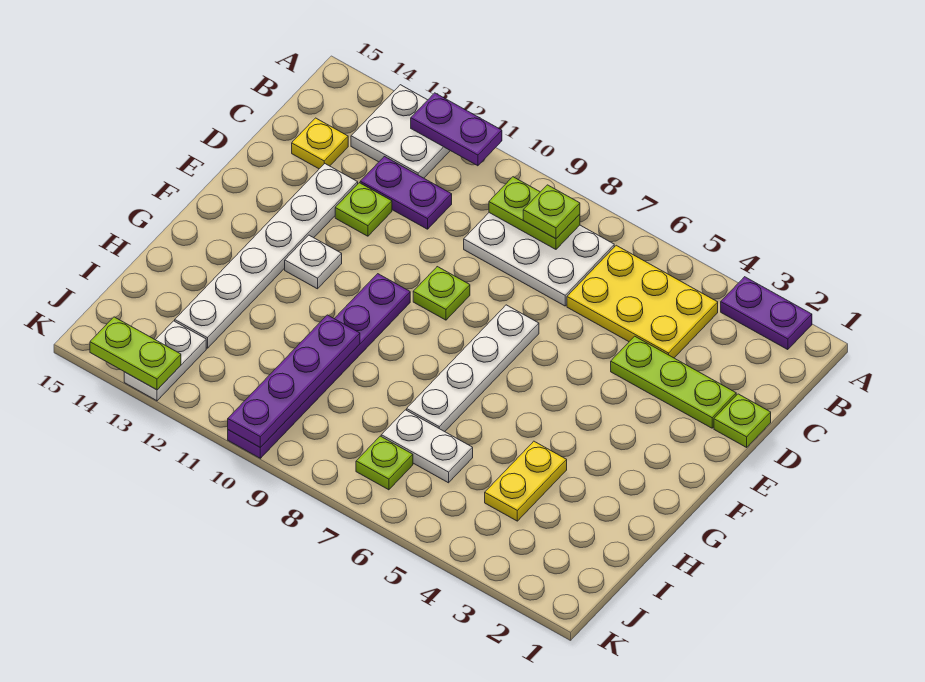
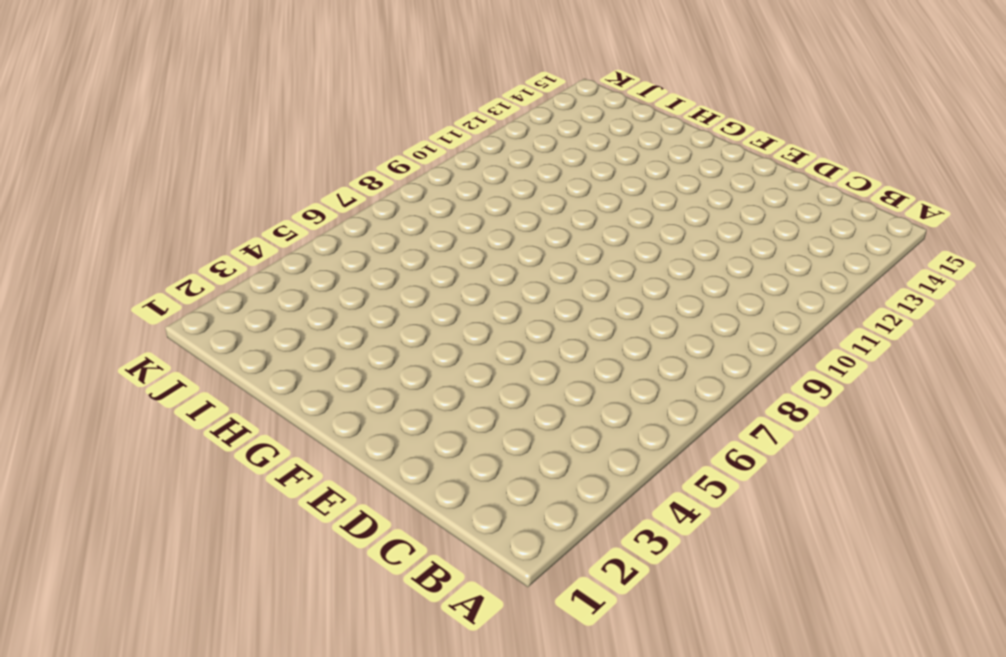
none -> purple plate A2:A3 level 1
none -> white plate A12:B13 level 1
none -> yellow plate B4:C6 level 1

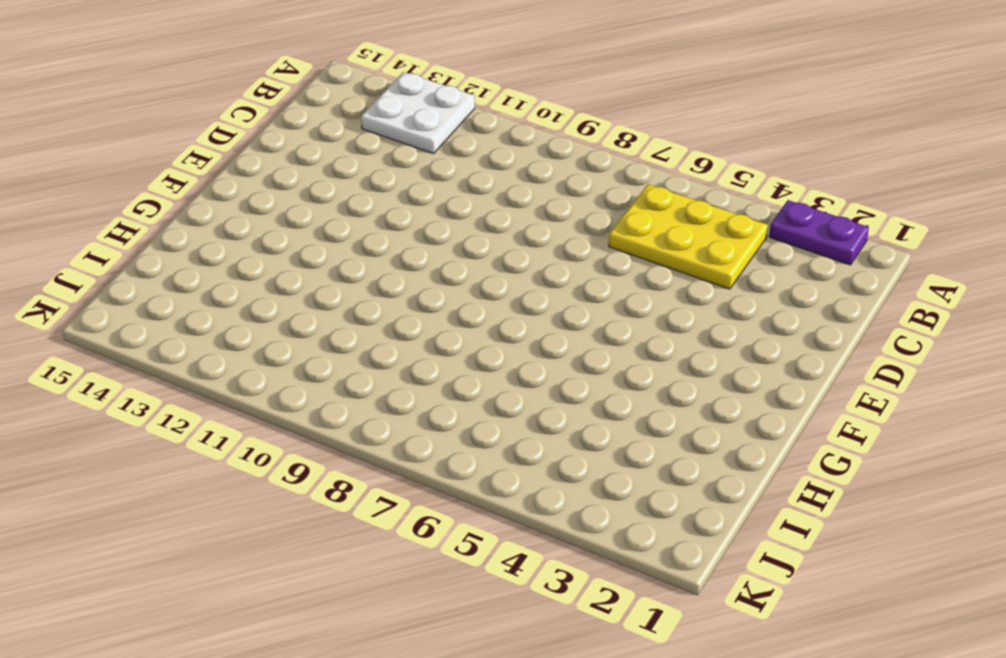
none -> white plate B7:C9 level 1
none -> purple plate C11:C12 level 1
none -> yellow plate C14 level 1

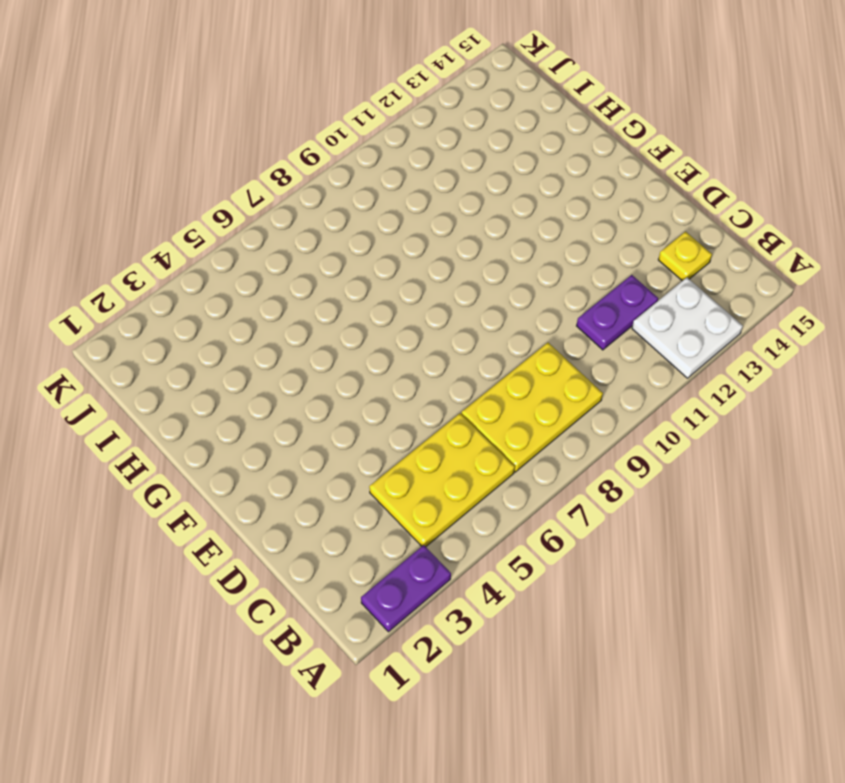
yellow plate B7:C9 level 1 -> white plate B7:C9 level 1
none -> lime plate D1 level 1
none -> lime plate D2:D4 level 1
none -> lime plate D12 level 1

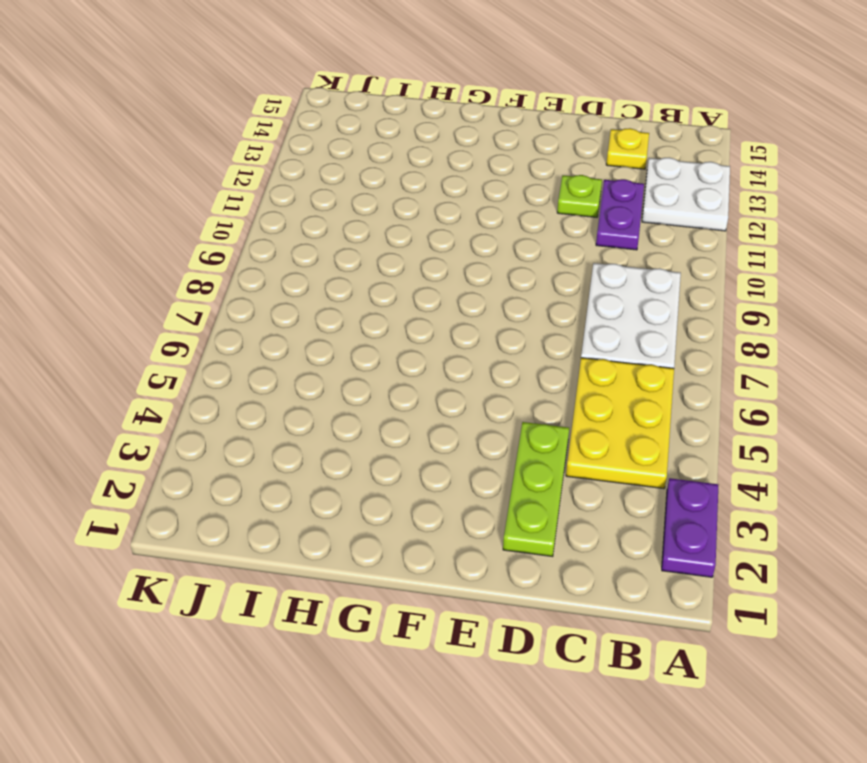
none -> lime plate D1 level 1
none -> white plate D13:I13 level 1
none -> white plate E7:H7 level 1

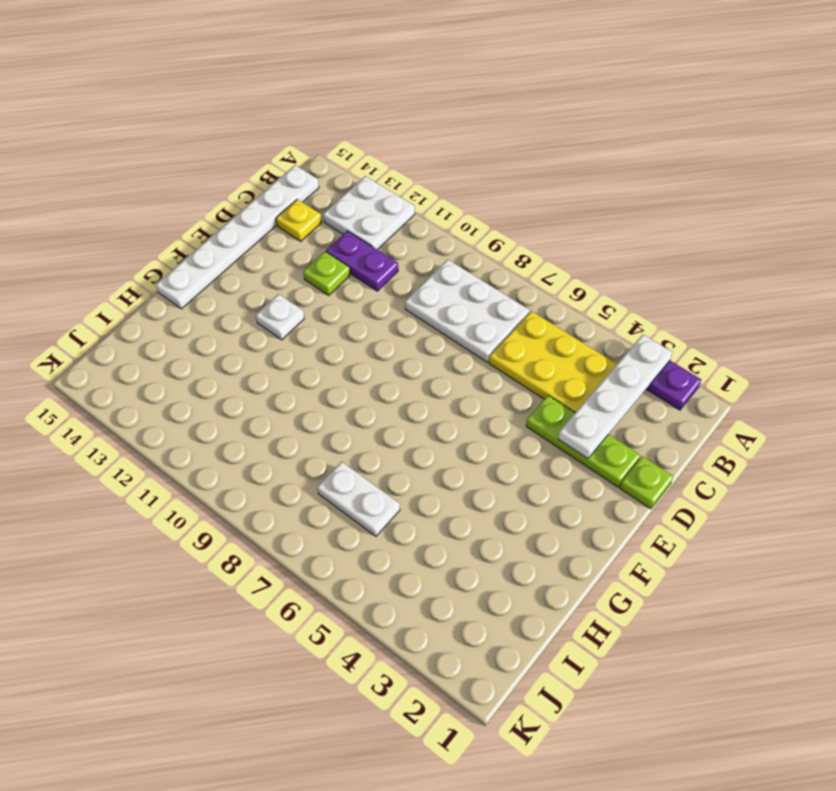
white plate A3:D3 level 2 -> white plate E7:H7 level 1
white plate B15:G15 level 1 -> white plate D13:I13 level 1
none -> lime plate E9 level 1
none -> purple plate F10:K10 level 1
none -> yellow plate H4:I4 level 1

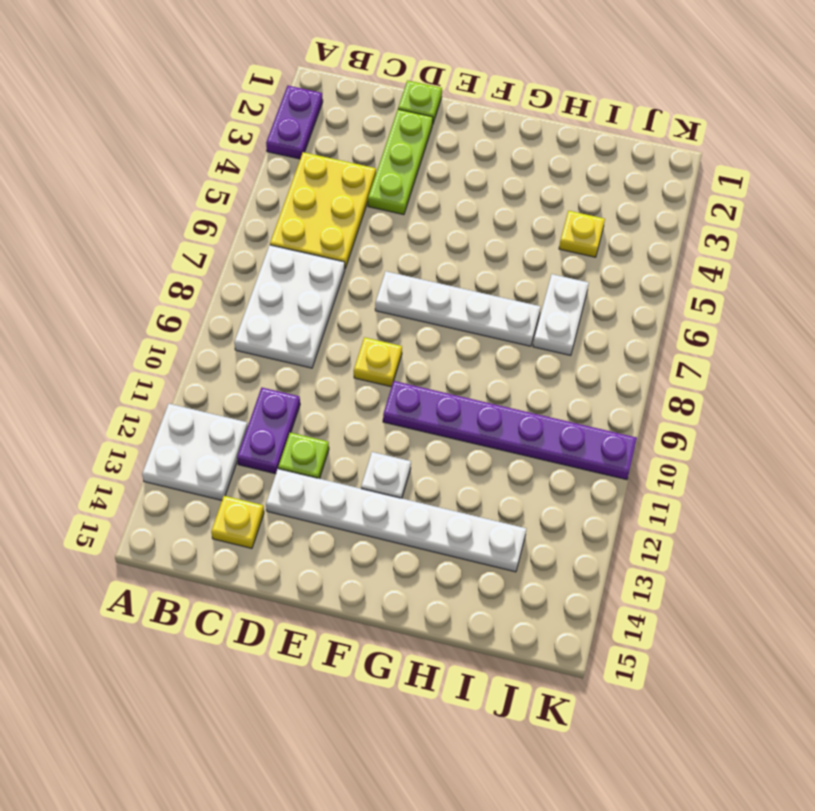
yellow plate E9 level 1 -> lime plate E9 level 1
yellow plate I4 level 1 -> yellow plate H4:I4 level 1
none -> lime plate J7 level 1
none -> white plate J13:K13 level 1
none -> purple plate A11:A12 level 2

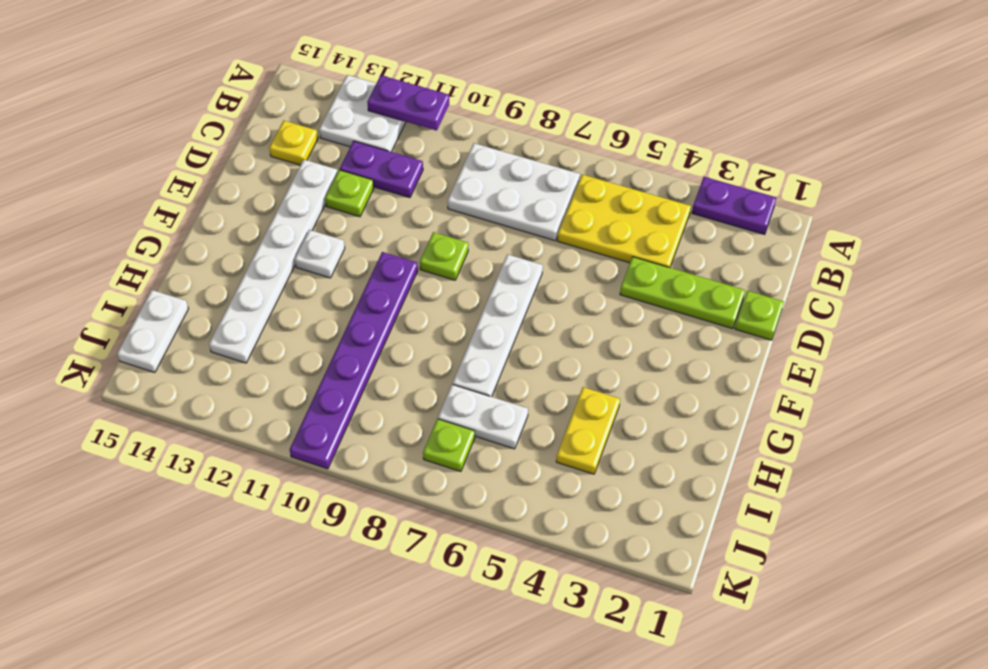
white plate I15:J15 level 1 -> white plate J13:K13 level 1
none -> lime plate B8:B9 level 2
none -> purple plate H10:K10 level 2
none -> lime plate K13:K14 level 2

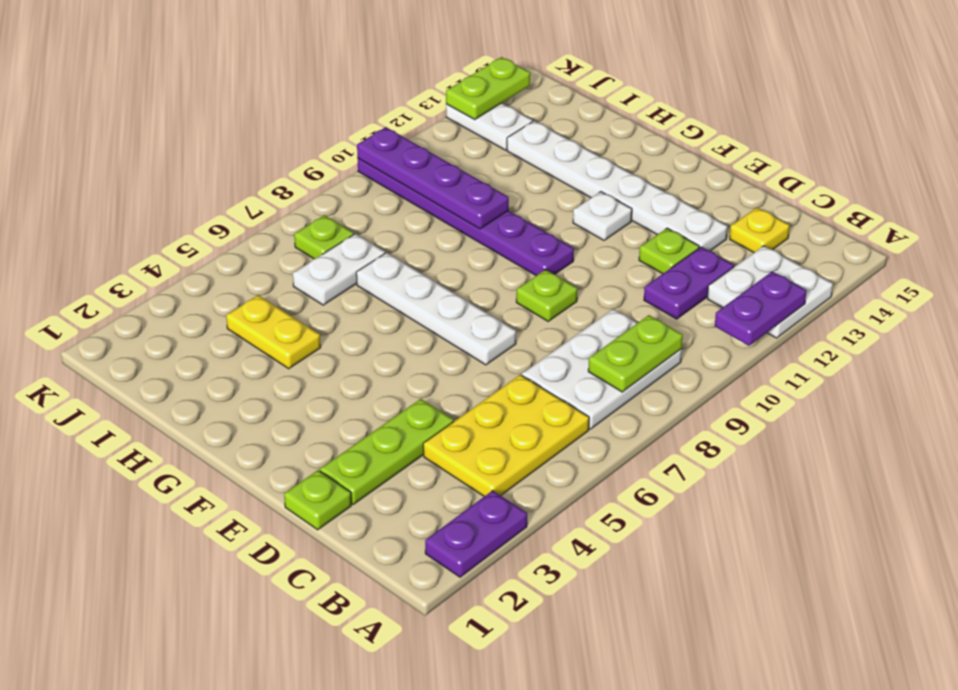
none -> lime plate B8 level 3

